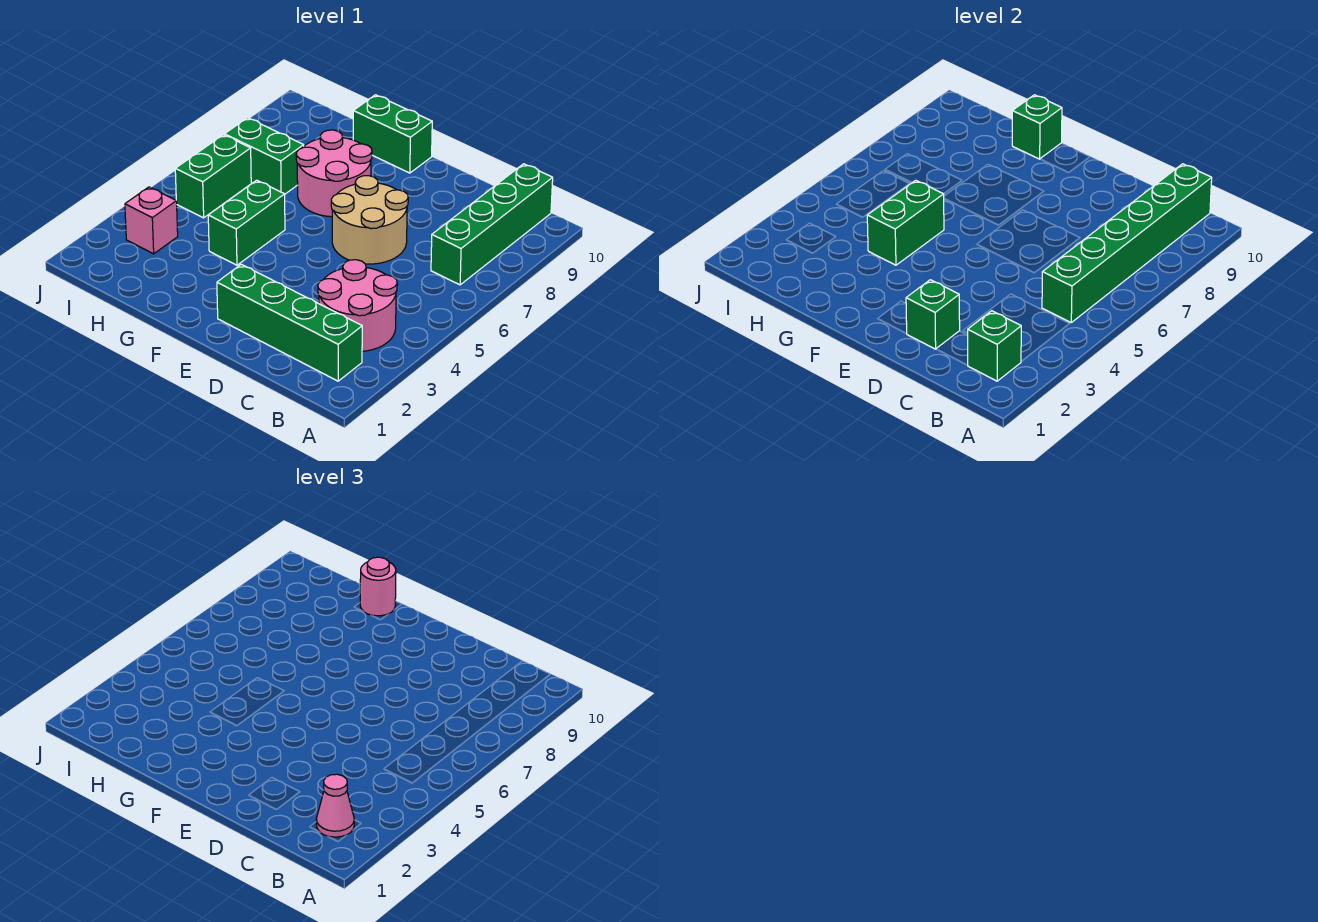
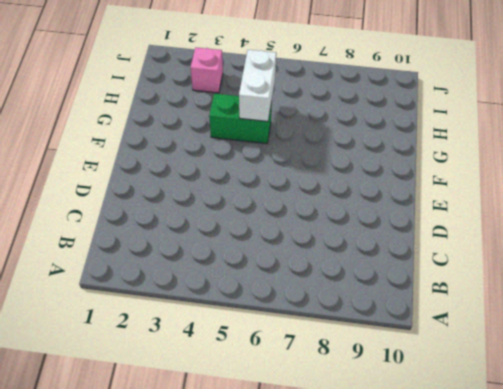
white brick G5:H5 level 2 -> green brick G4:G5 level 2
none -> green brick B2:E2 level 1
none -> pink round brick B3:C4 level 1
none -> green brick B7:B10 level 1

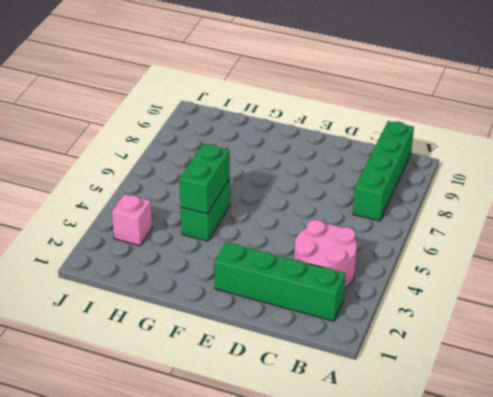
none -> tan round brick D6:E7 level 1
none -> pink round brick F7:G8 level 1
none -> green brick F10:G10 level 1

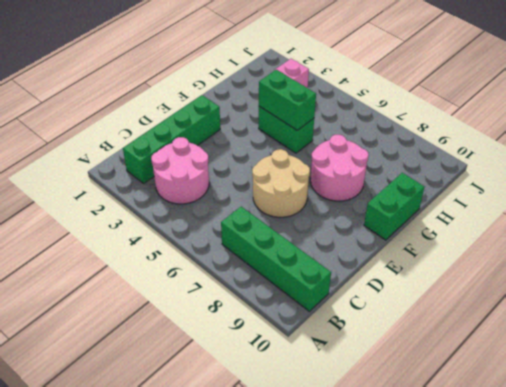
none -> green brick H7:I7 level 1
none -> green brick I5:I6 level 1
none -> green brick B2 level 2

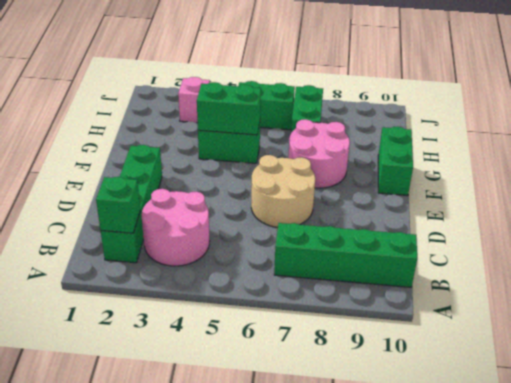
none -> green brick B5:B10 level 2
none -> green brick D2 level 2
none -> green brick G10 level 2

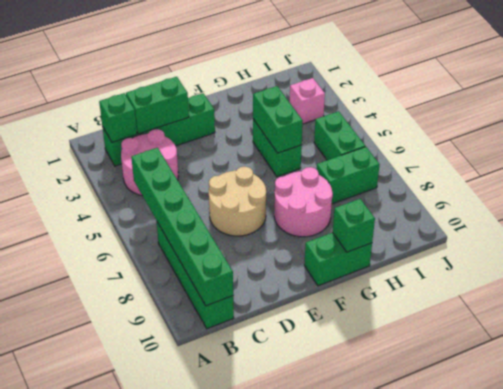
green brick C2:D2 level 2 -> green brick D2 level 2
none -> pink cone B2 level 3
none -> pink round brick G10 level 3

